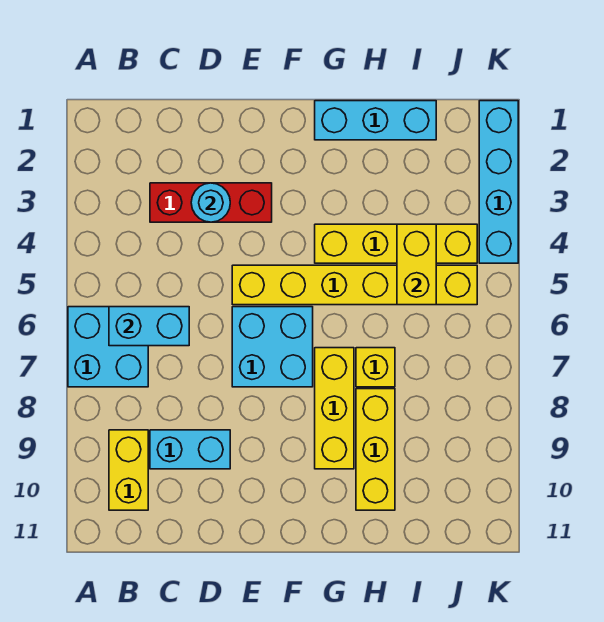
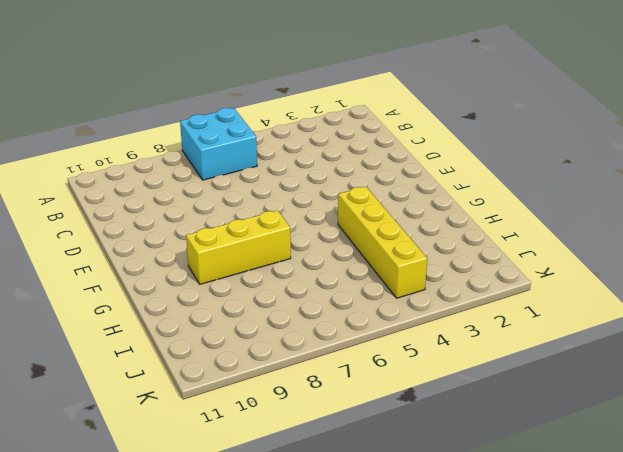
none -> yellow brick B9:B10 level 1
none -> red brick C3:E3 level 1
none -> cyan brick C9:D9 level 1

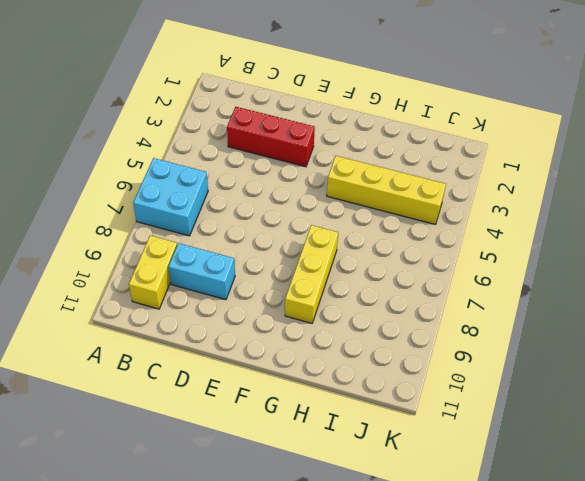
none -> yellow brick E5:J5 level 1
none -> cyan brick E6:F7 level 1
none -> cyan brick G1:I1 level 1

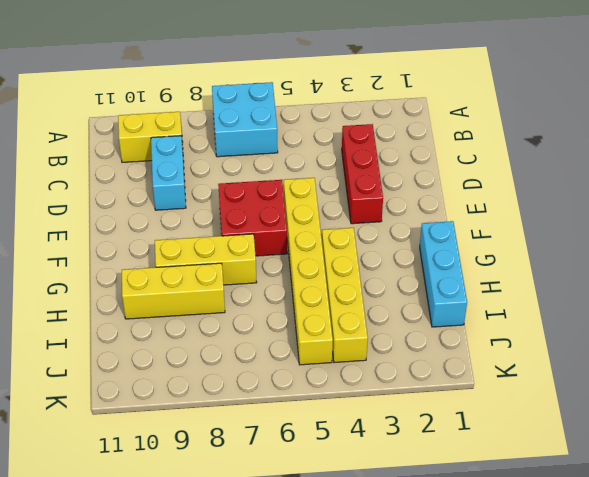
red brick E6:F7 level 1 -> cyan brick E6:F7 level 1
none -> yellow brick H7 level 1
none -> cyan brick K1:K4 level 1
none -> cyan brick B6:C6 level 2

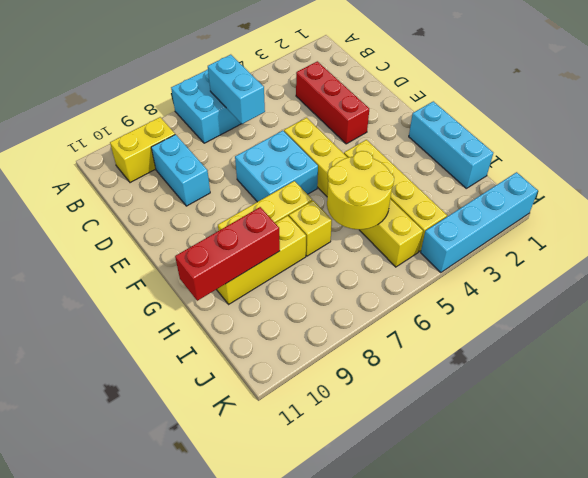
yellow round brick H5:I6 level 2 -> yellow brick I4:I5 level 2
red brick H9:H11 level 2 -> none
none -> cyan round brick D3 level 2

